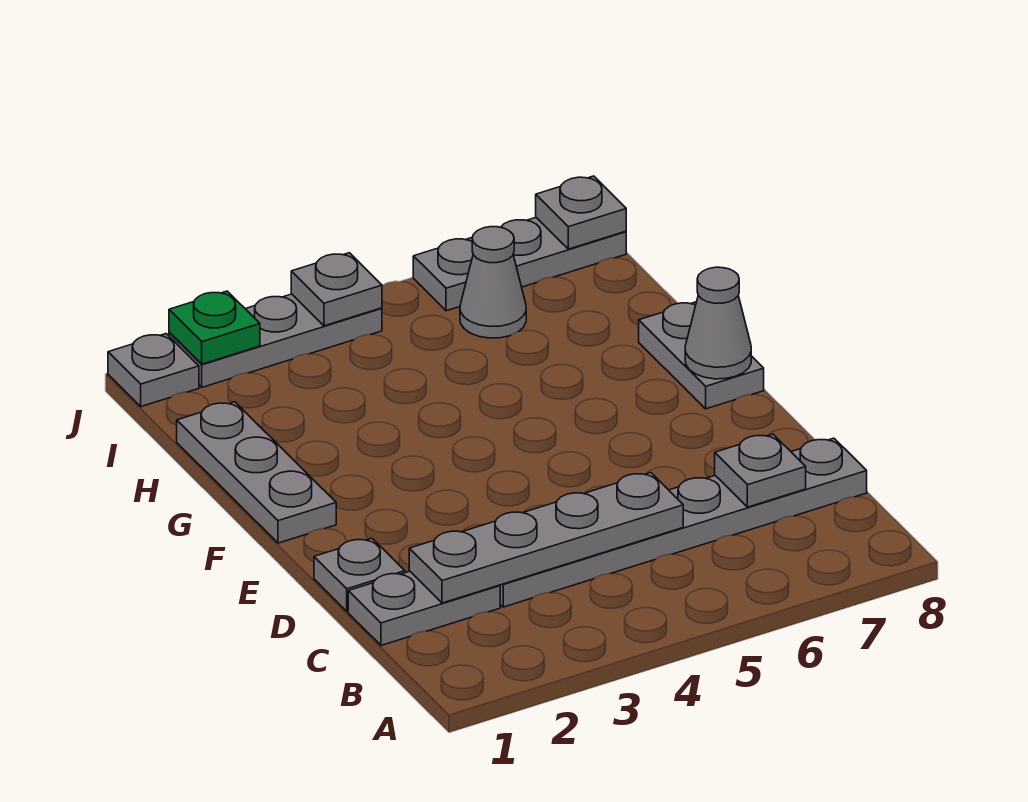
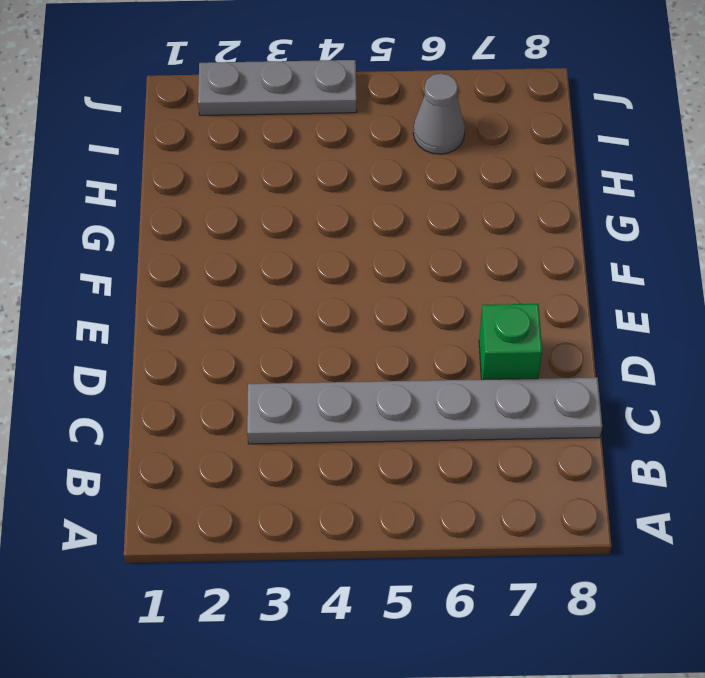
green brick D7 level 1 -> none
none -> grey plate C1:C2 level 1
none -> grey plate D1 level 1
none -> grey plate F1:H1 level 1

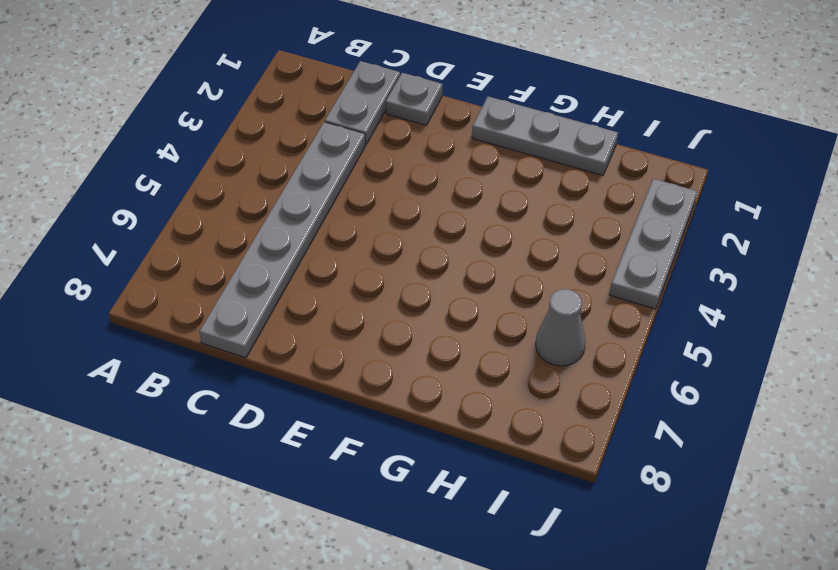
none -> grey plate F8:G8 level 1
none -> grey plate J1 level 1
none -> grey plate J6:J8 level 1

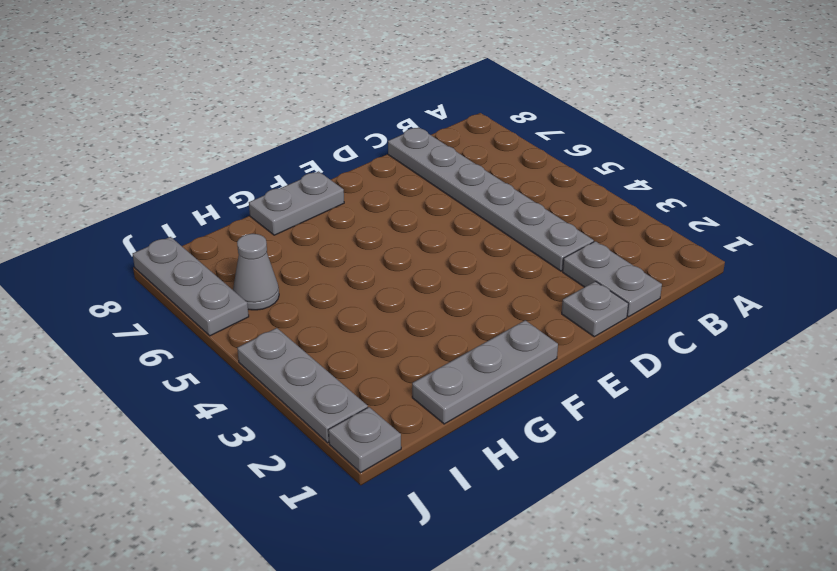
none -> grey plate C2:C5 level 2
none -> grey plate C7 level 2
none -> grey cone F8 level 2

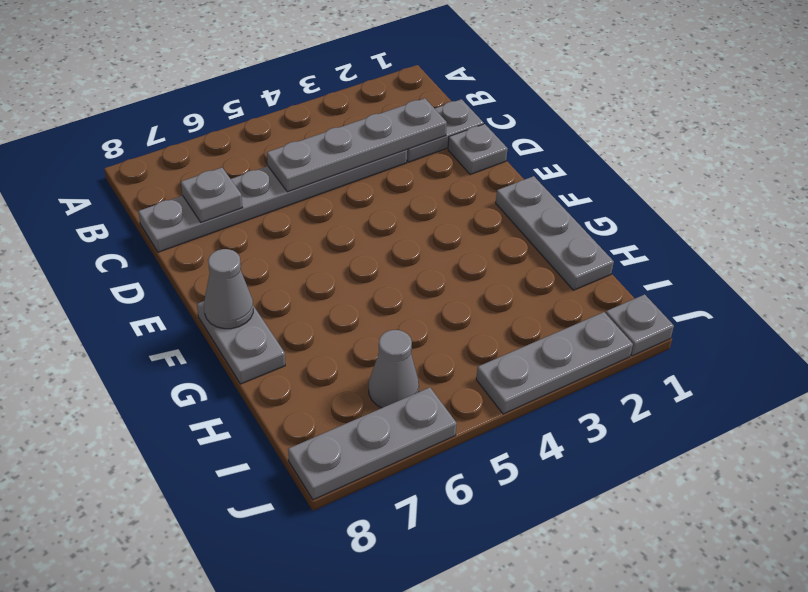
none -> green plate J2 level 2
none -> grey plate J4 level 2
none -> grey plate J8 level 2

